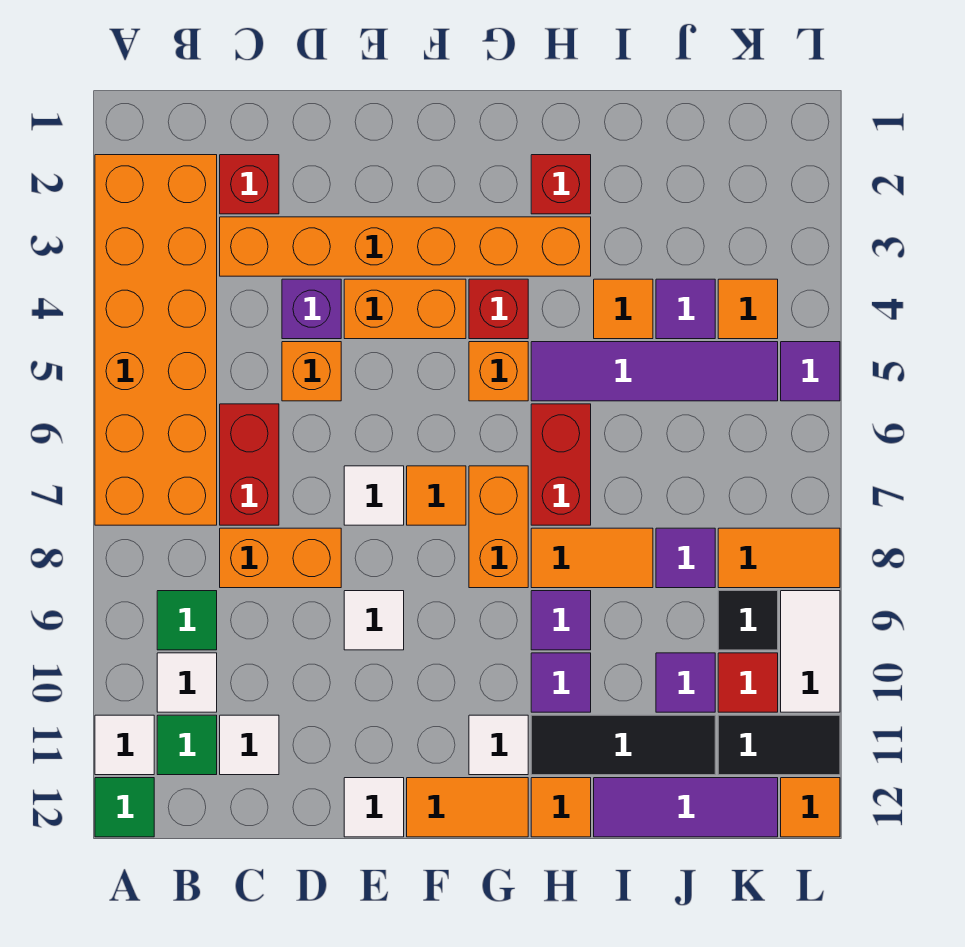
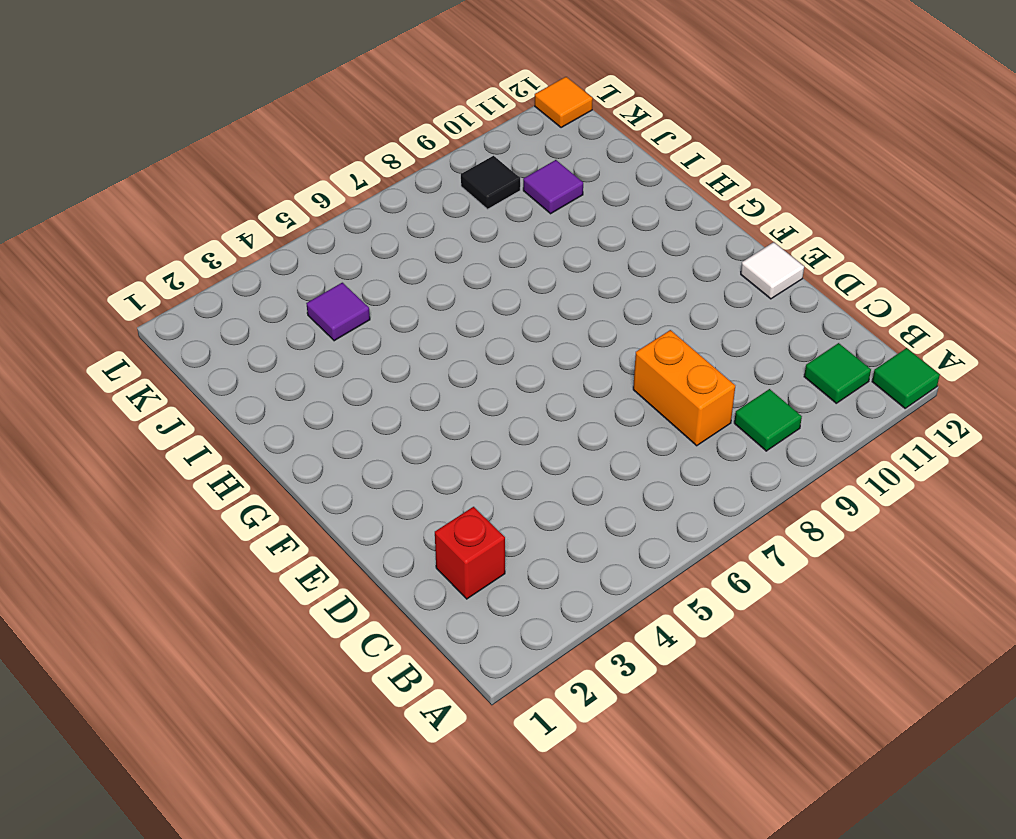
none -> orange brick A2:B7 level 1
none -> white tile A11 level 1
none -> white tile B10 level 1
none -> orange brick C3:H3 level 1

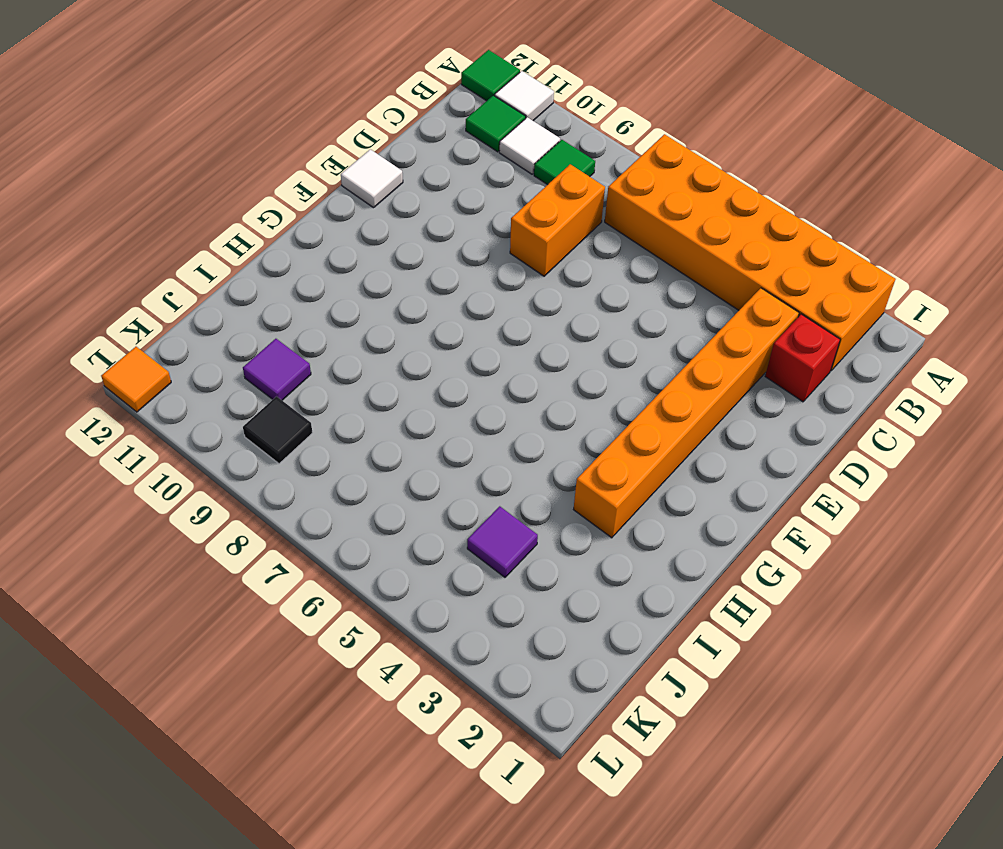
none -> red brick C6:C7 level 1
none -> white tile C11 level 1
none -> purple brick D4 level 1
none -> orange brick D5 level 1

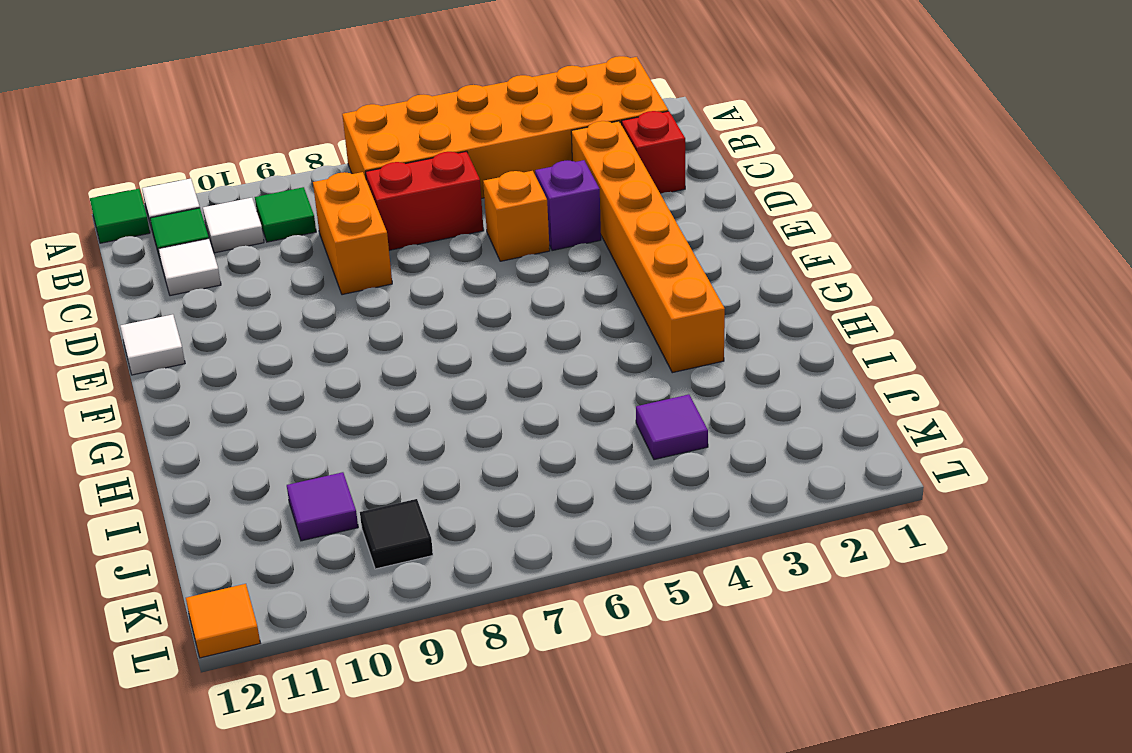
none -> orange brick E4:F4 level 1
none -> white tile E7 level 1
none -> white tile E9 level 1
none -> orange tile F7 level 1

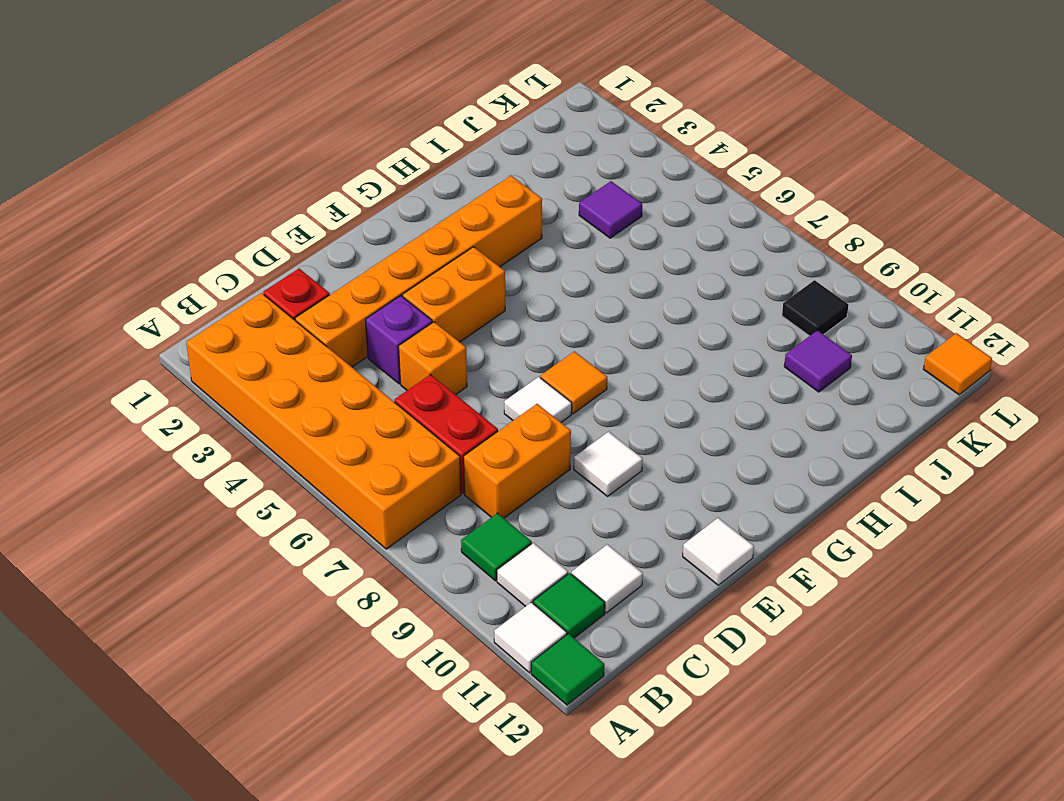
none -> orange tile F12:G12 level 1
none -> red brick G4 level 1
none -> orange brick G5 level 1
none -> orange brick G7:G8 level 1

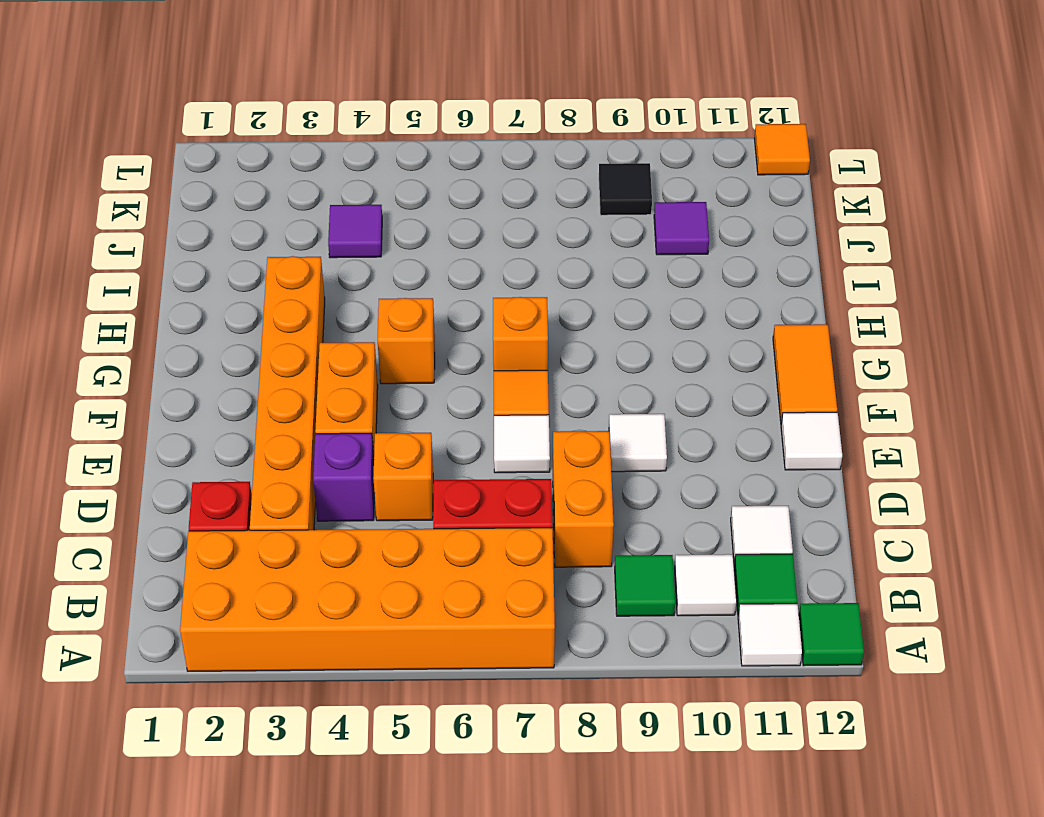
orange brick G7 level 1 -> orange brick G7:G8 level 1
none -> red brick G4 level 1
none -> white tile G11 level 1
none -> red brick H2 level 1
none -> purple tile H5:K5 level 1

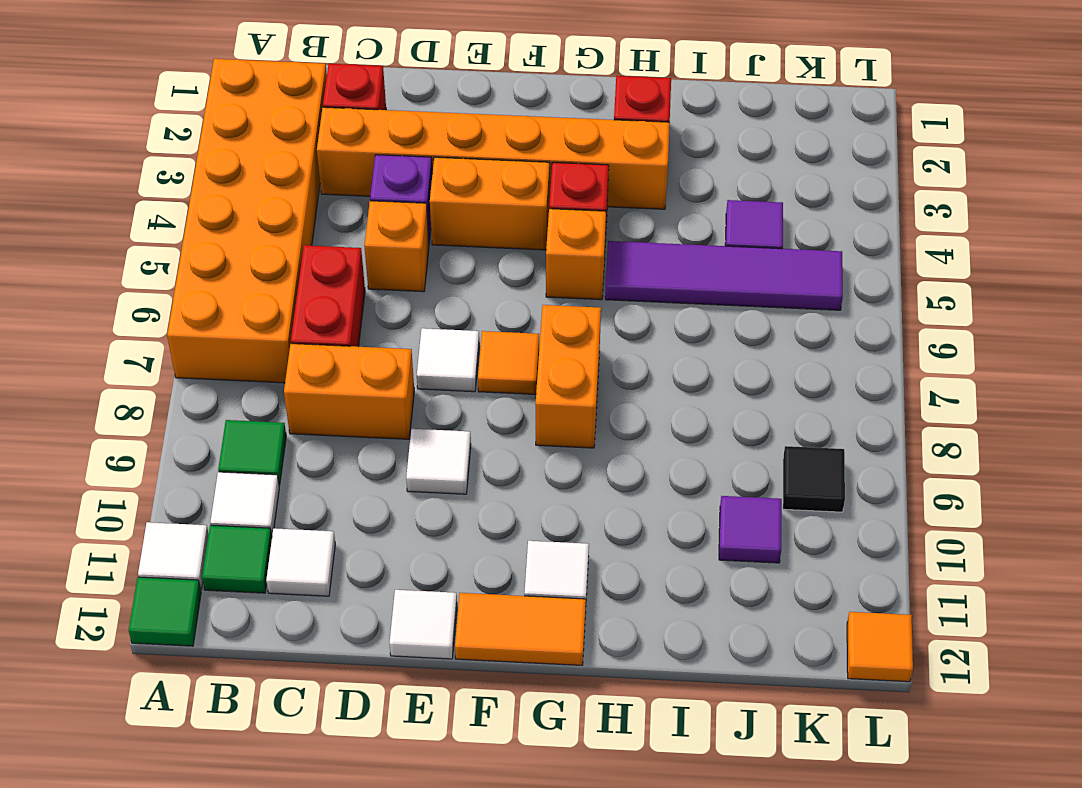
none -> red brick H6:H7 level 1
none -> orange tile H8:I8 level 1
none -> purple tile H9 level 1
none -> purple tile H10 level 1

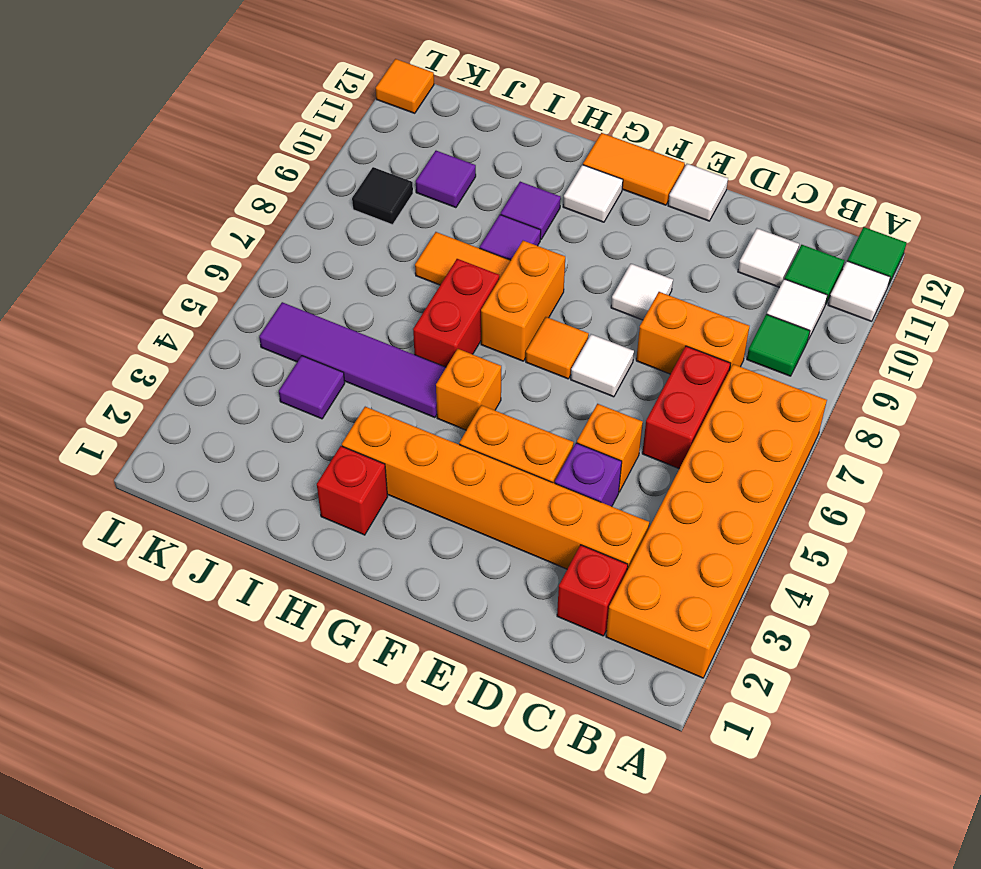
none -> red brick G4 level 1
none -> black tile H11:J11 level 1
none -> orange tile H12 level 1
none -> orange tile I4 level 1

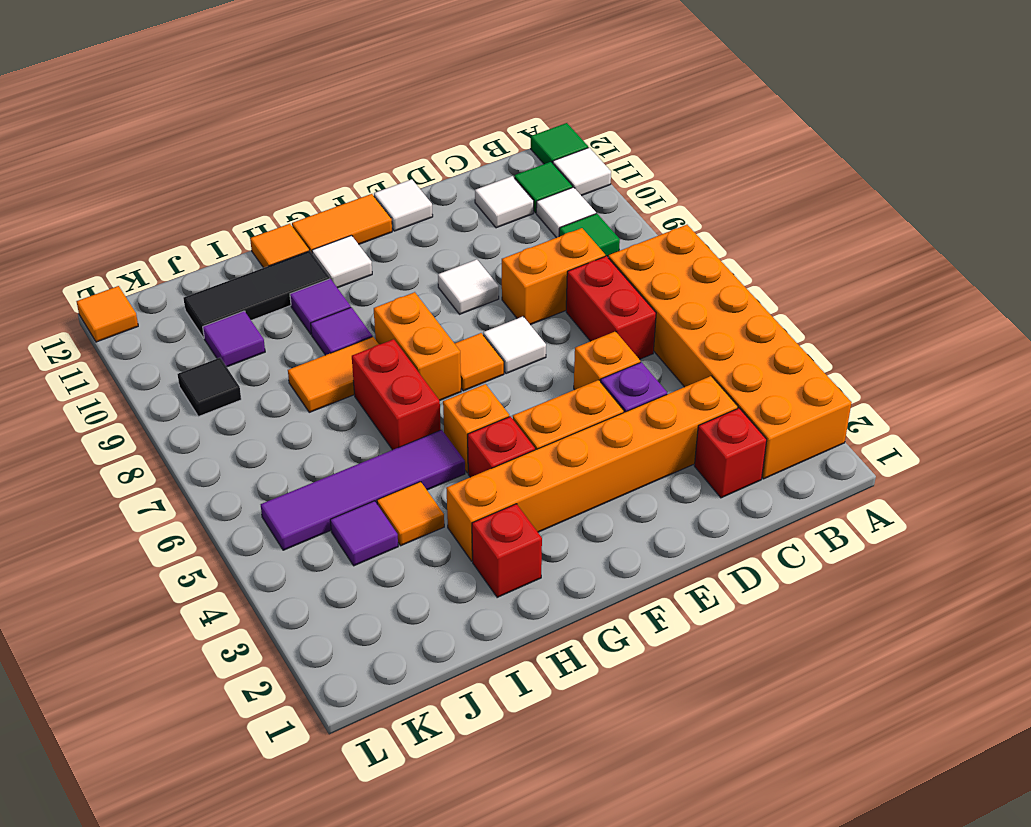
none -> purple tile I12:K12 level 1
none -> purple tile J8 level 1
none -> orange tile K4 level 1
none -> orange tile K8:L8 level 1

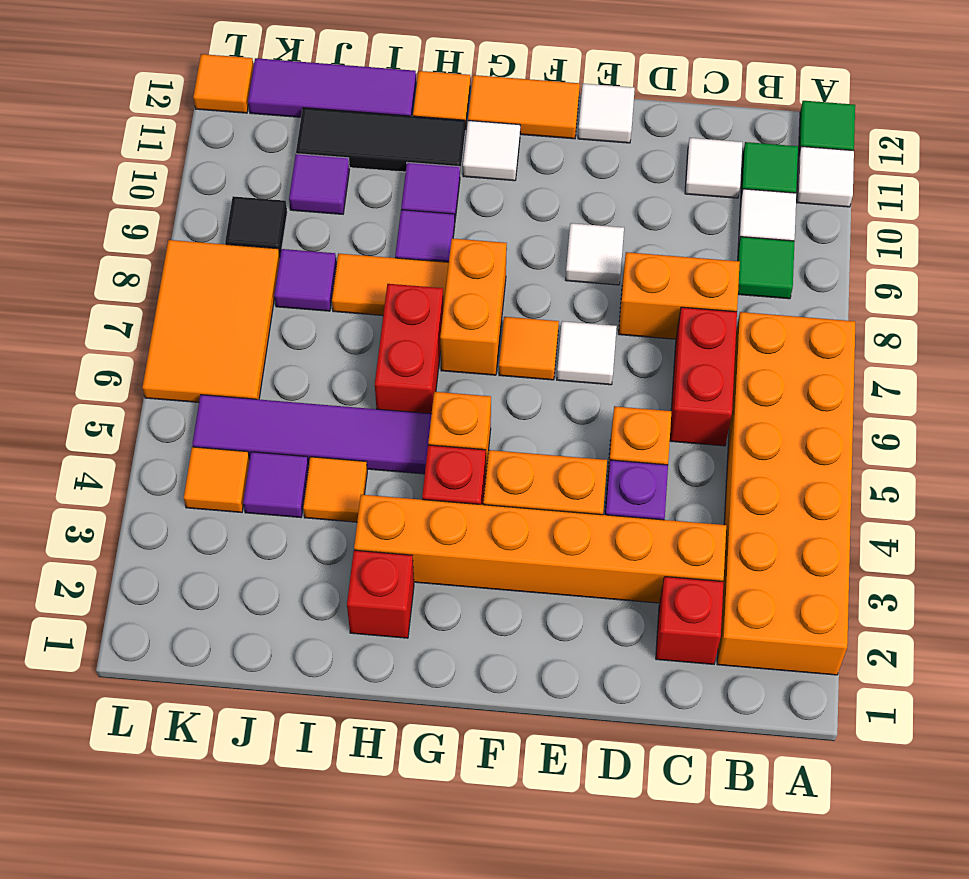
orange tile K6:L8 level 1 -> orange tile K8:L8 level 1
none -> red tile K10 level 1
none -> black tile K11:L11 level 1
none -> purple tile L5 level 1
none -> white tile L9:L10 level 1

